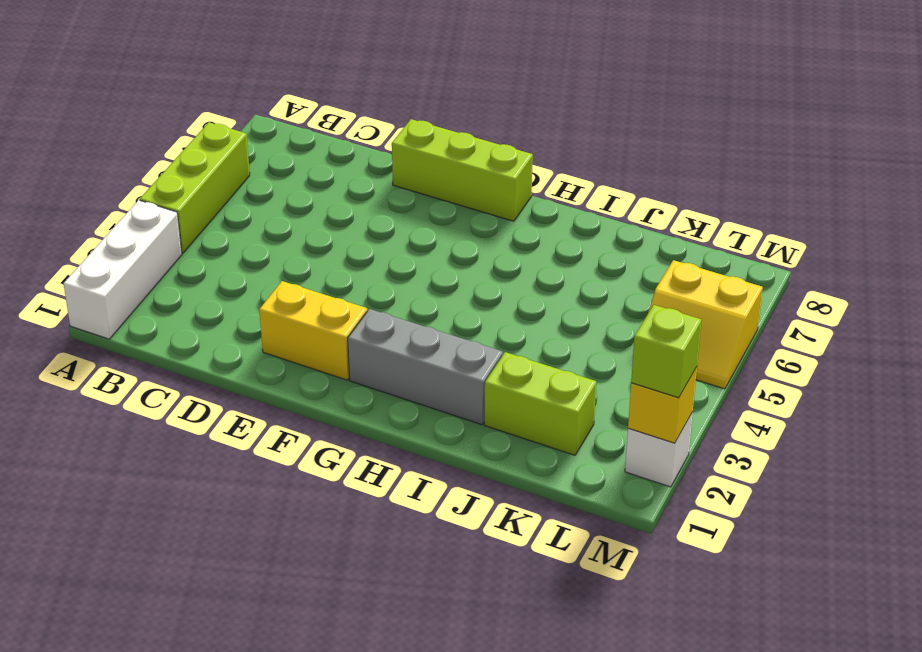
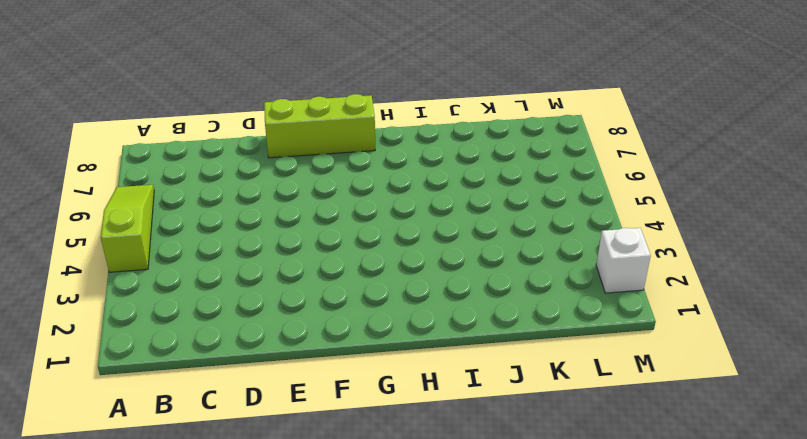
lime slope A4:A6 level 1 top 4 -> lime brick A4:A6 level 1
none -> white brick A1:A3 level 1
none -> yellow brick E2:F2 level 1

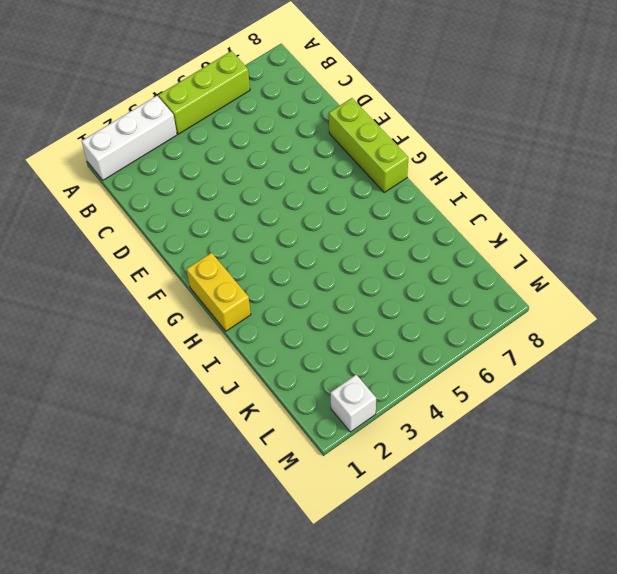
yellow brick G1:H1 level 1 -> yellow brick E2:F2 level 1
none -> grey brick G2:I2 level 1
none -> lime brick J2:K2 level 1

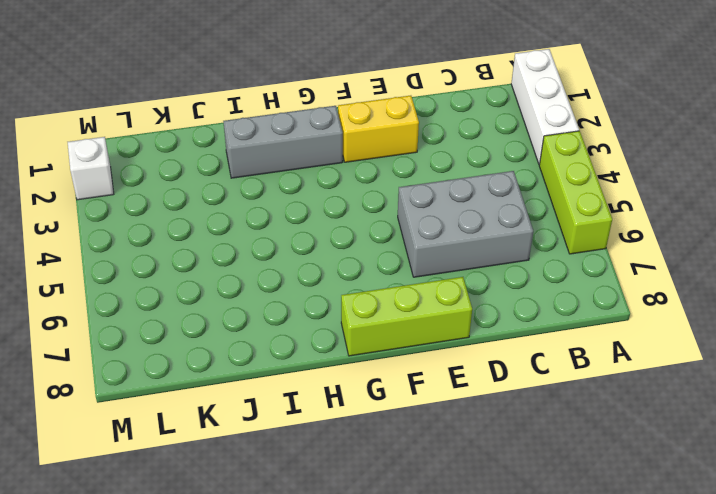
grey brick C5:E6 level 1 -> none
none -> lime brick J2:K2 level 1
none -> yellow slope L5:M6 level 1 top 6

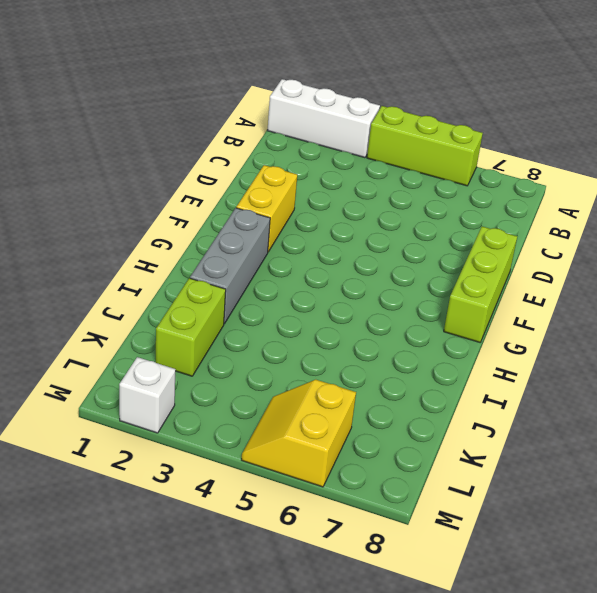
none -> yellow brick M2 level 2
none -> lime brick M2 level 3

